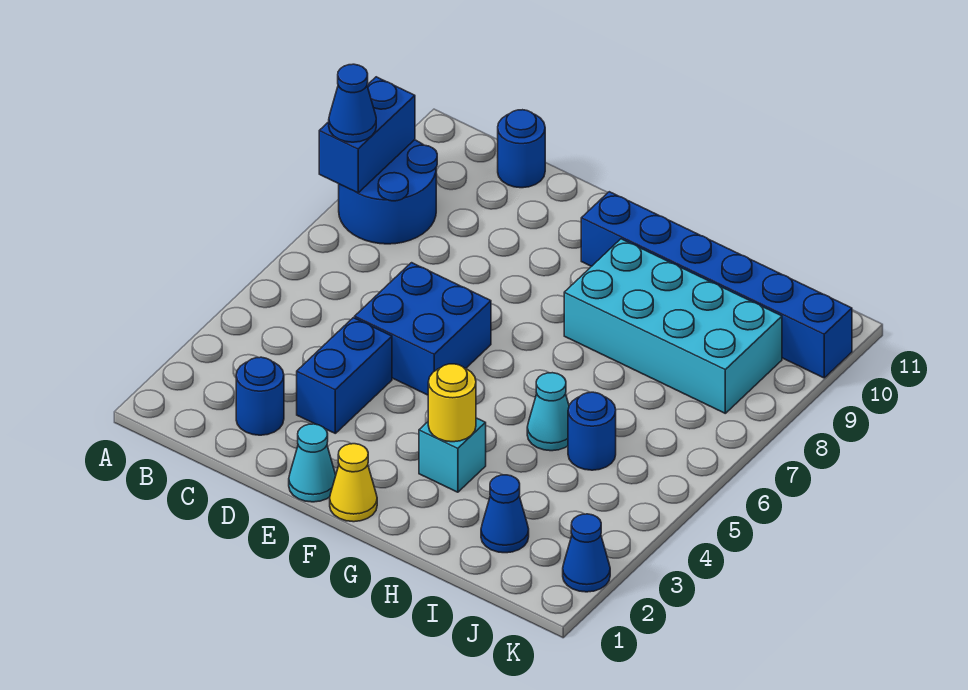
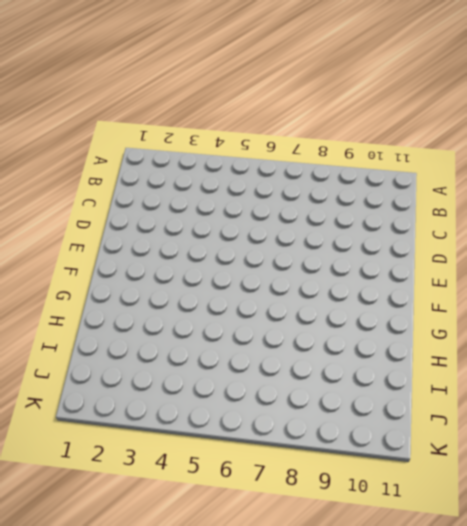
none -> blue round brick A8:B9 level 1
none -> blue round brick C2 level 1
none -> blue round brick C11 level 1

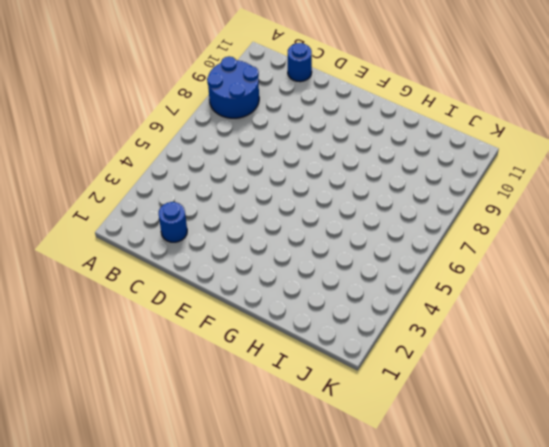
none -> blue brick D3:D4 level 1
none -> blue brick D5:E6 level 1
none -> cyan cone E1 level 1

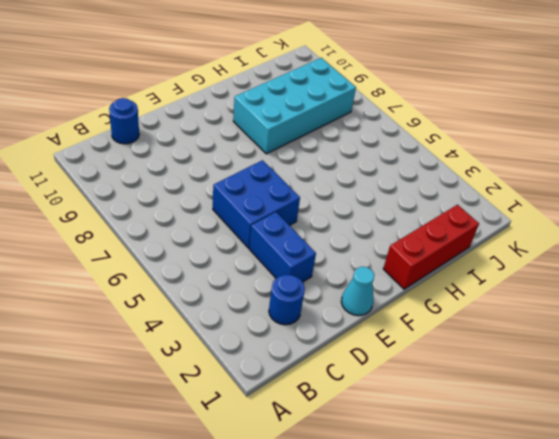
red brick G1:I1 level 1 -> none
none -> blue round brick A8:B9 level 1
none -> yellow cone F1 level 1
none -> blue brick F10:K10 level 1

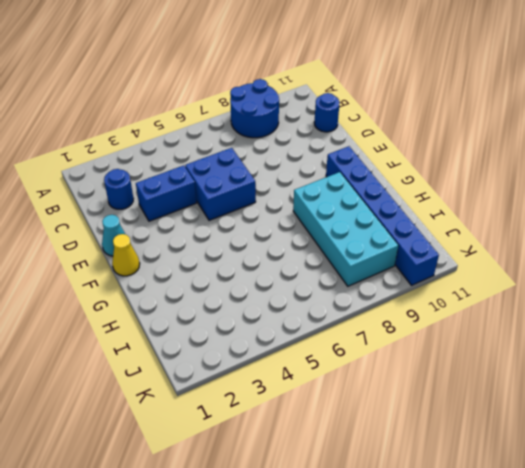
none -> cyan brick G3 level 1
none -> cyan cone H5 level 1
none -> blue cone I2 level 1

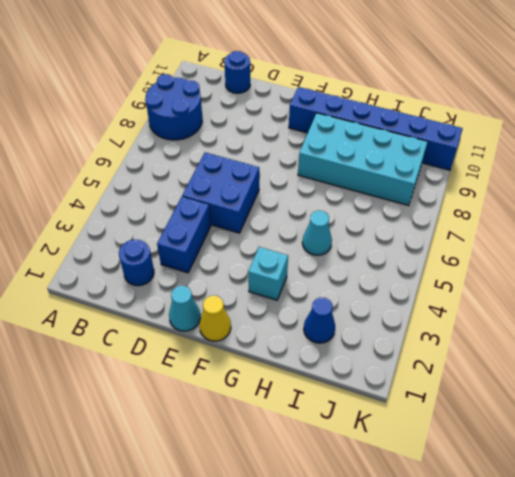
none -> blue round brick I5 level 1
none -> blue cone K2 level 1
none -> blue brick A8:A9 level 2

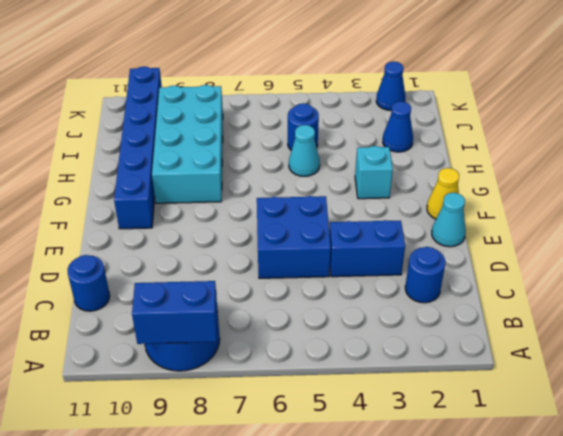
none -> yellow round brick G3 level 2
none -> blue cone A8 level 3

